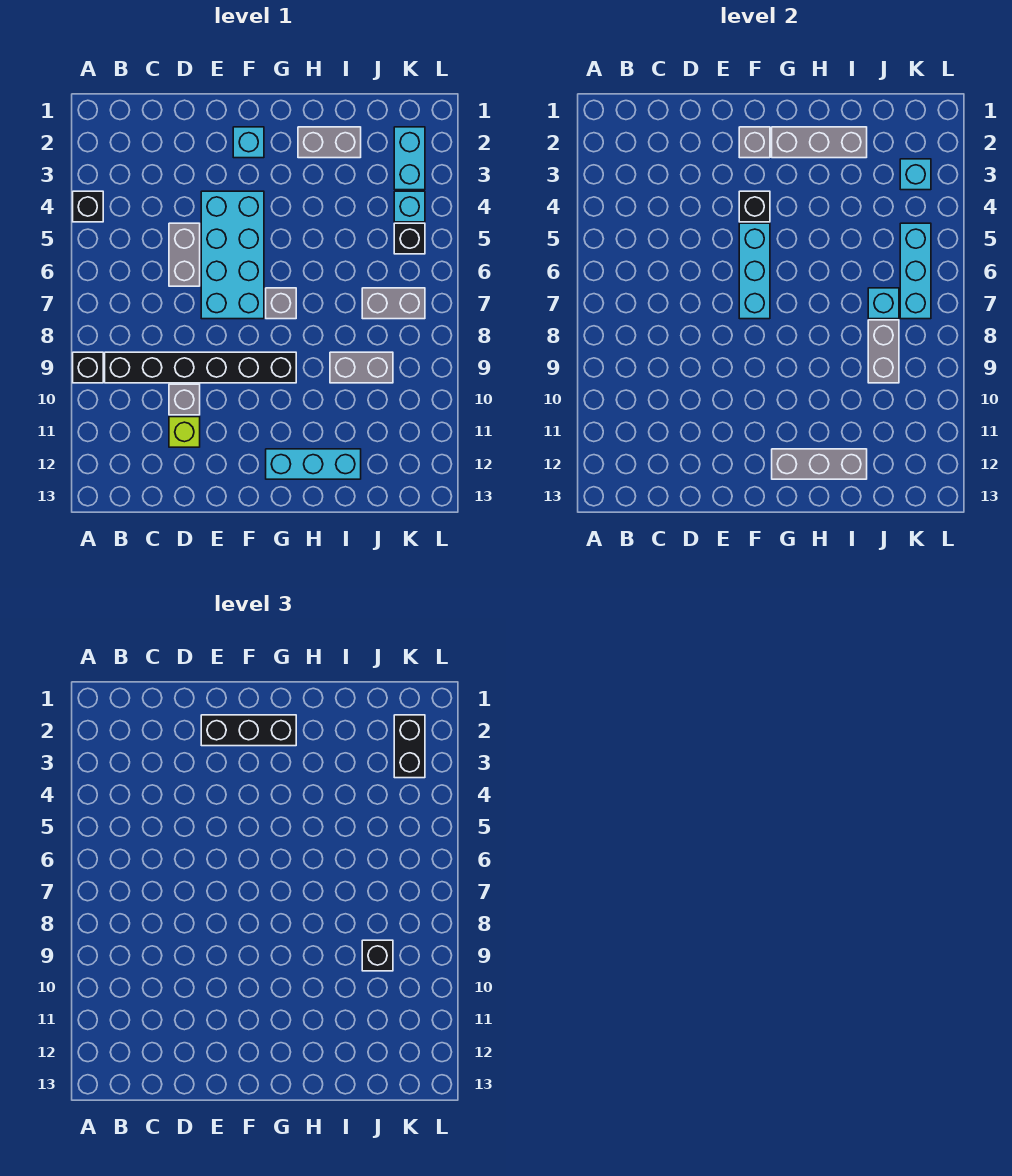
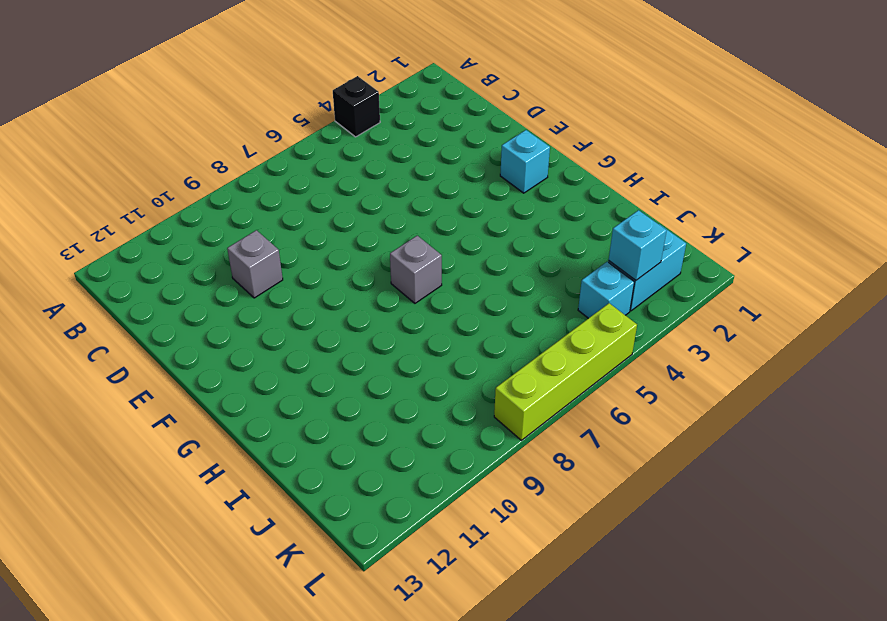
lime brick L5:L8 level 1 -> none
none -> black brick A9 level 1
none -> black brick B9:G9 level 1
none -> grey brick D5:D6 level 1

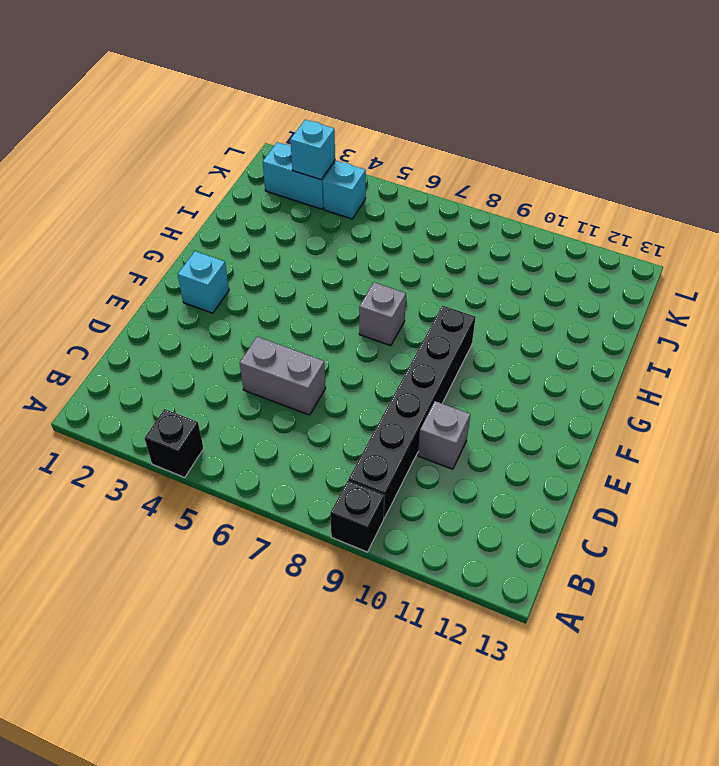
none -> lime brick D11 level 1
none -> cyan brick E4:F7 level 1
none -> cyan brick G12:I12 level 1

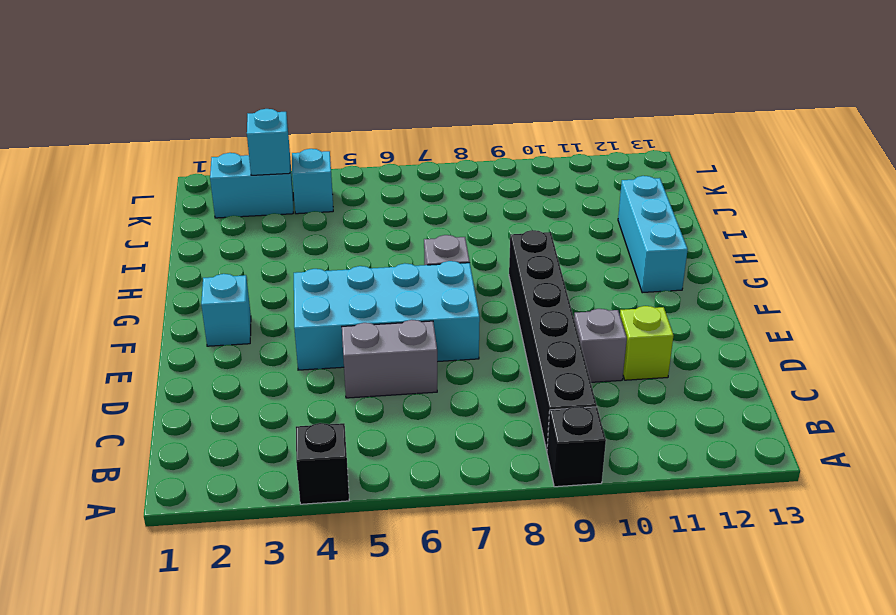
none -> grey brick H2:I2 level 1
none -> grey brick I9:J9 level 1
none -> grey brick J7:K7 level 1

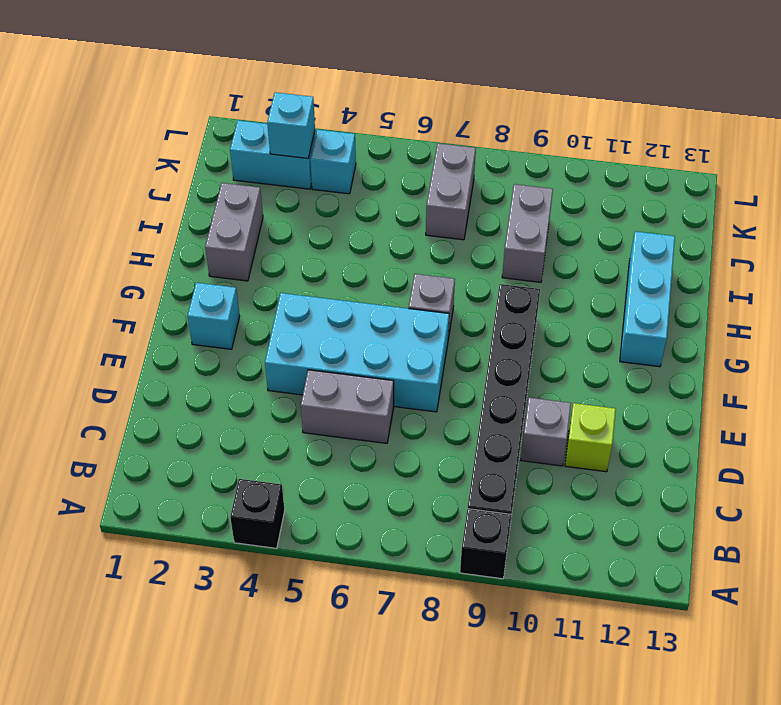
none -> black brick K5 level 1
none -> grey brick F2 level 2
none -> black brick F4 level 2

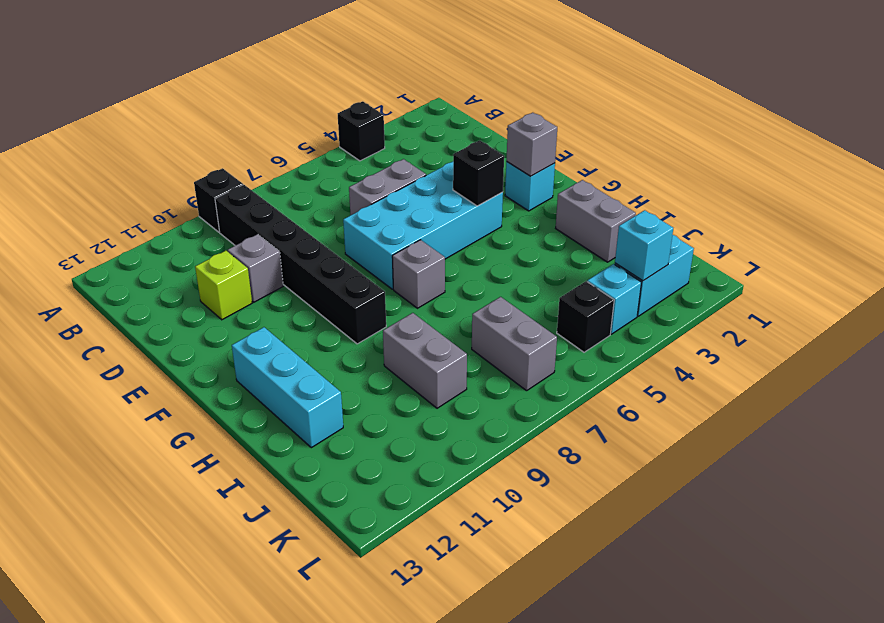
none -> cyan brick F5:F7 level 2
none -> grey brick G2:I2 level 2
none -> grey brick G12:I12 level 2

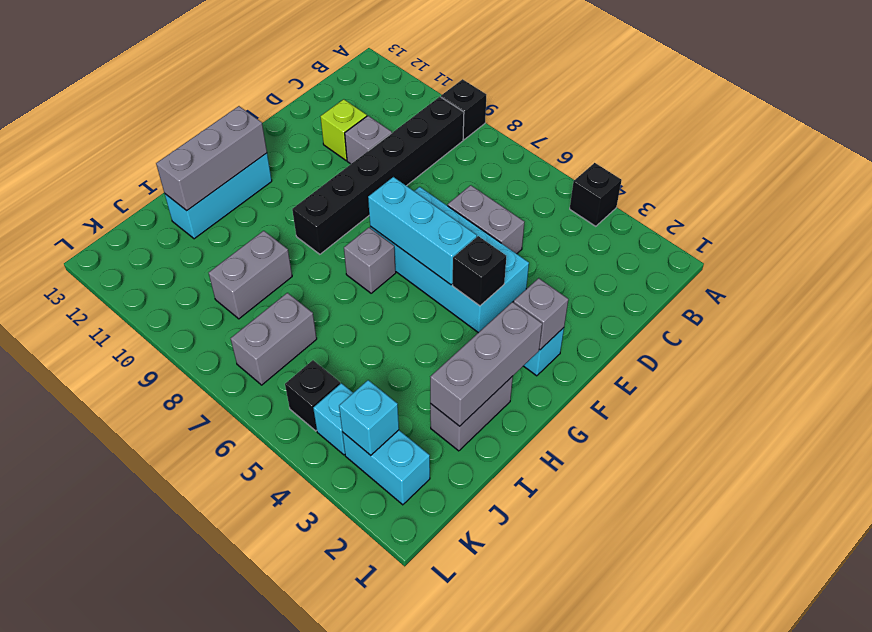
none -> cyan brick J7 level 2
none -> grey brick J8:J9 level 2
none -> cyan brick K5:K7 level 2

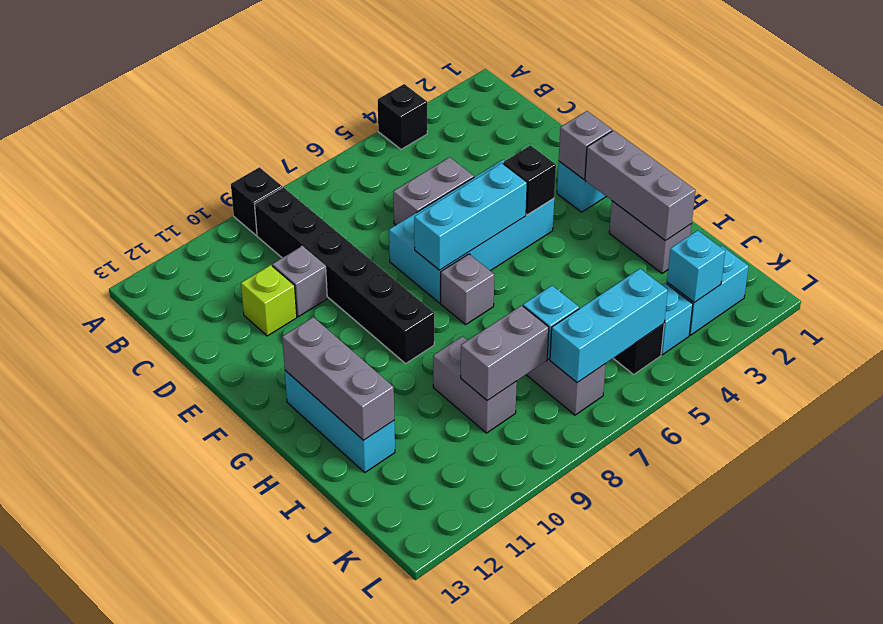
none -> black brick E2:G2 level 3
none -> black brick J9 level 3
none -> black brick K2:K3 level 3

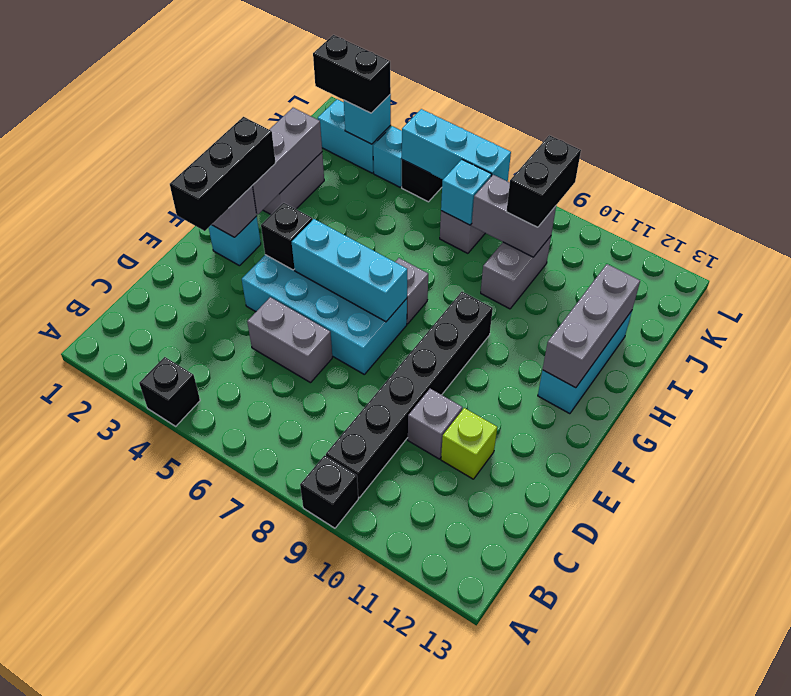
black brick J9:K9 level 3 -> black brick J9 level 3

